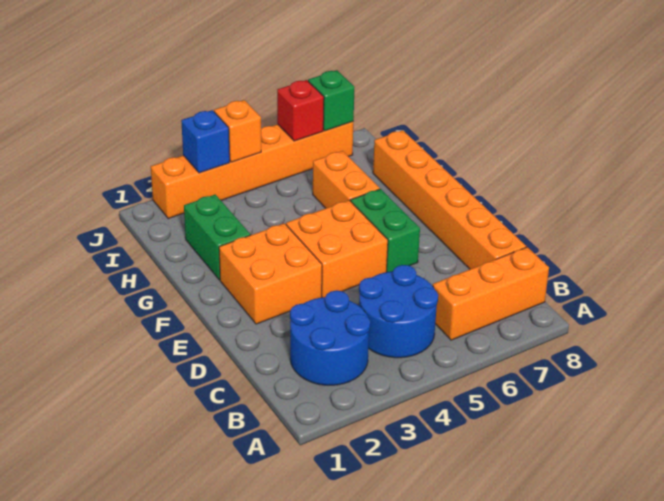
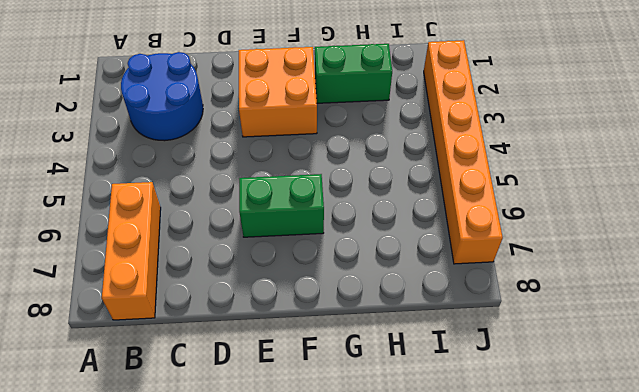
none -> blue round brick B4:C5 level 1
none -> orange brick C8:H8 level 1
none -> orange brick E4:F5 level 1

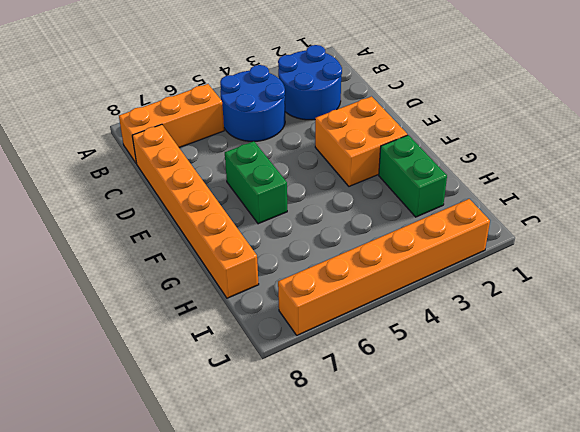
none -> orange brick E4:F5 level 1
none -> orange brick G6:H6 level 1
none -> blue brick J3 level 2

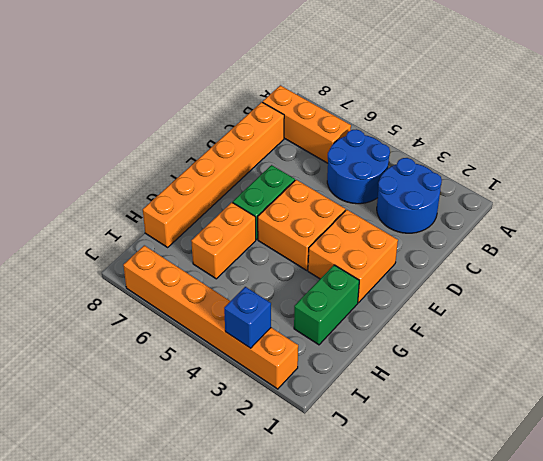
none -> orange brick J4 level 2
none -> red brick J6 level 2
none -> green brick J7 level 2

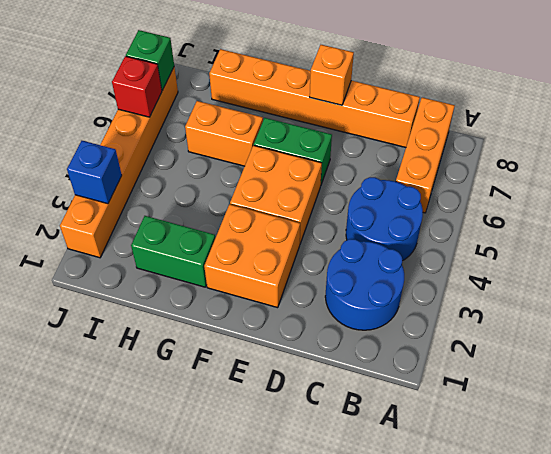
orange brick E8 level 2 -> orange brick J4 level 2

